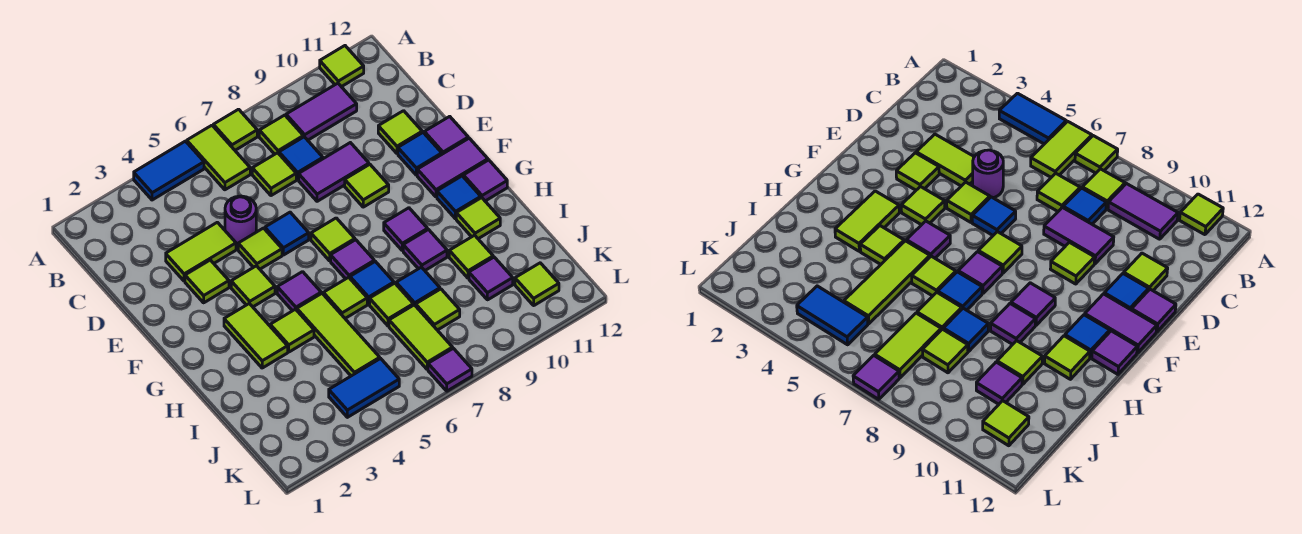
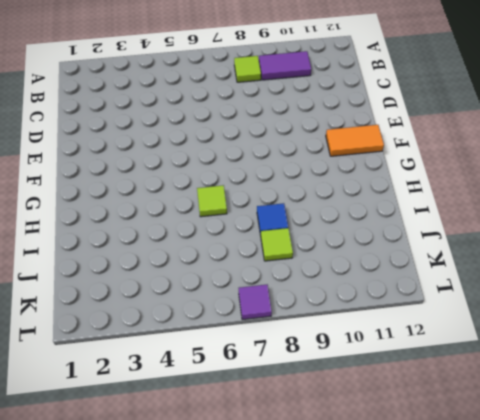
orange tile F11:F12 level 1 -> purple tile F11:F12 level 1
none -> blue tile A4:A5 level 1
none -> lime tile A6:B6 level 1
none -> lime tile A7 level 1
none -> lime tile A11 level 1

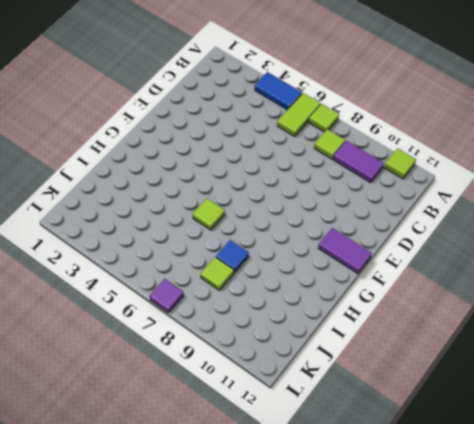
none -> lime tile C7 level 1
none -> blue tile C8 level 1
none -> lime tile D3:D4 level 1
none -> purple round brick D5 level 1

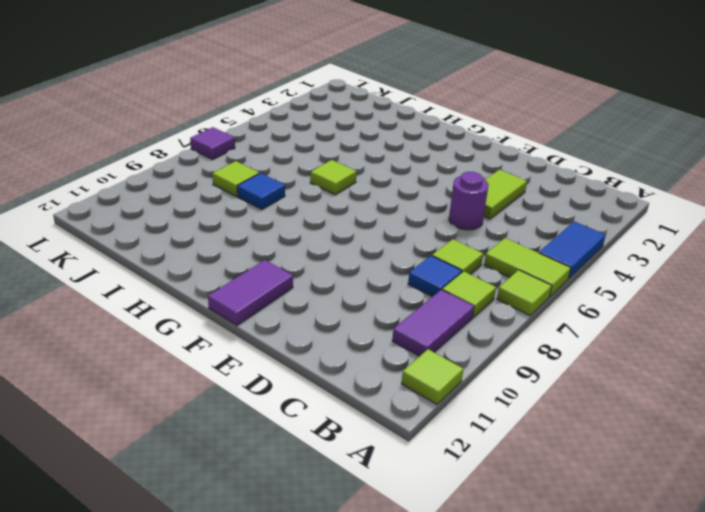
none -> purple tile D8:D9 level 1
none -> lime tile D11 level 1
none -> lime tile E3 level 1
none -> lime tile E5 level 1

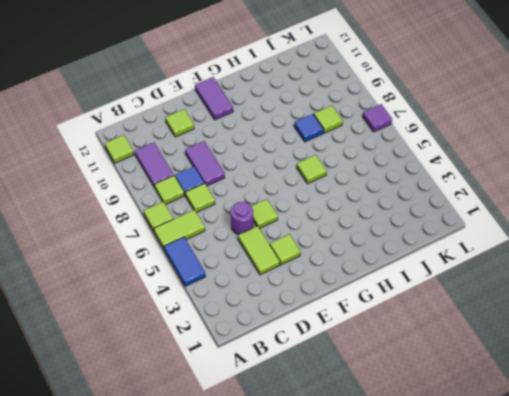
none -> blue tile E6 level 1
none -> lime tile E9 level 1
none -> blue tile E11 level 1
none -> purple tile E12 level 1

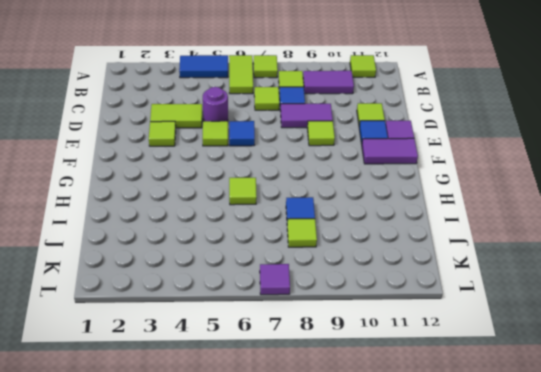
none -> lime tile F4 level 1
none -> lime tile F7 level 1
none -> lime tile G3:H3 level 1
none -> purple tile G5 level 1

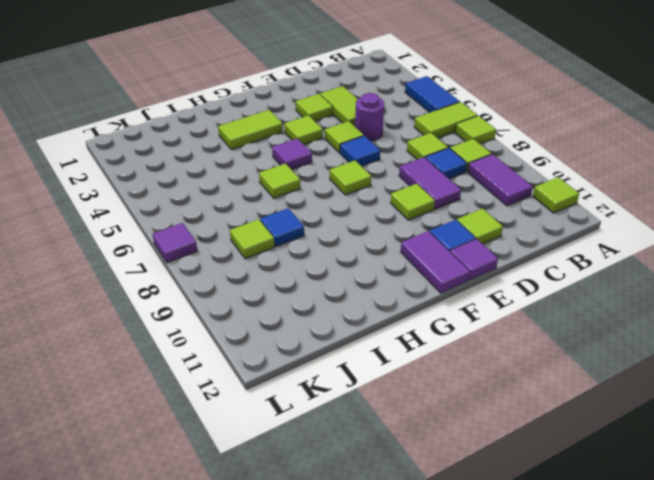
none -> purple tile G7 level 1
none -> purple tile G9 level 1
none -> blue tile G11 level 1
none -> purple tile G12 level 1

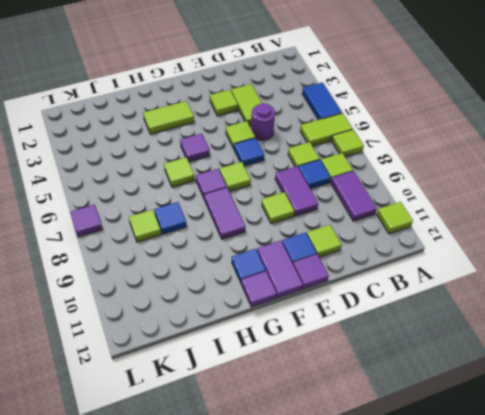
purple tile G8:G9 level 1 -> purple tile G9 level 1
none -> lime tile F4 level 1
none -> lime tile H4 level 1
none -> lime tile H5:J5 level 1
none -> blue tile H7 level 1

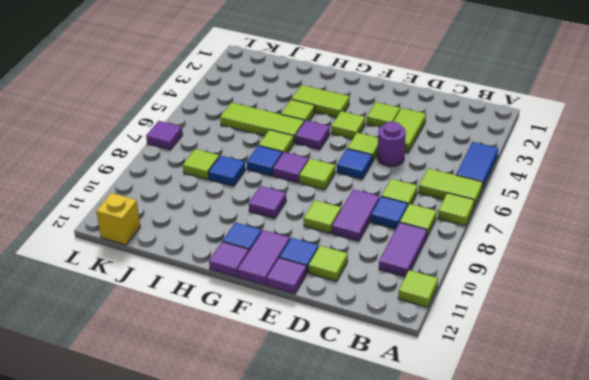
yellow brick K12 level 1 -> none
none -> purple tile H9 level 1
none -> lime tile H11 level 1
none -> lime tile I7 level 1
none -> lime tile I10 level 1

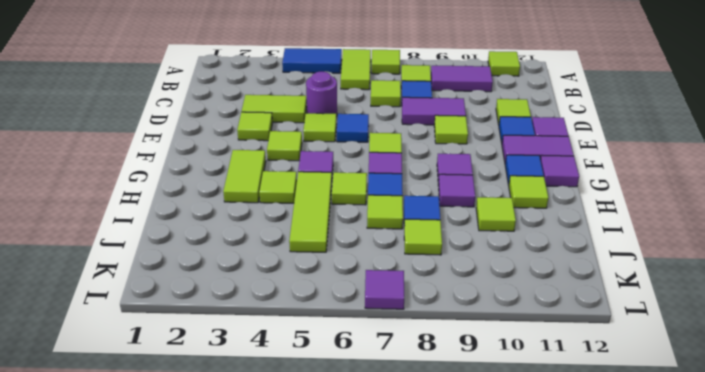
none -> lime tile J7:K7 level 1
none -> purple tile J10 level 1
none -> blue tile K4:K5 level 1
none -> lime tile K11 level 1

